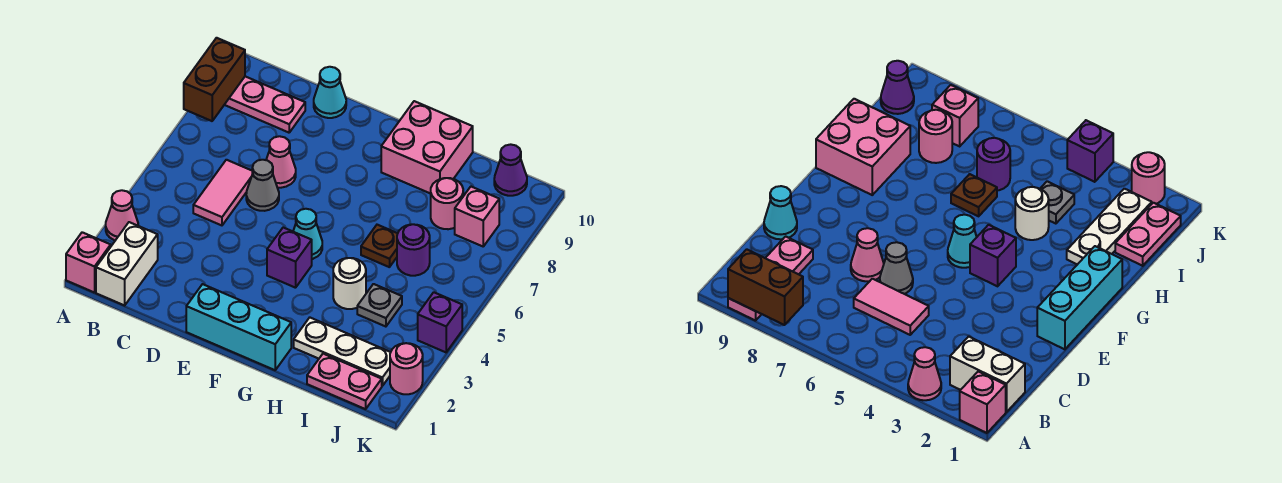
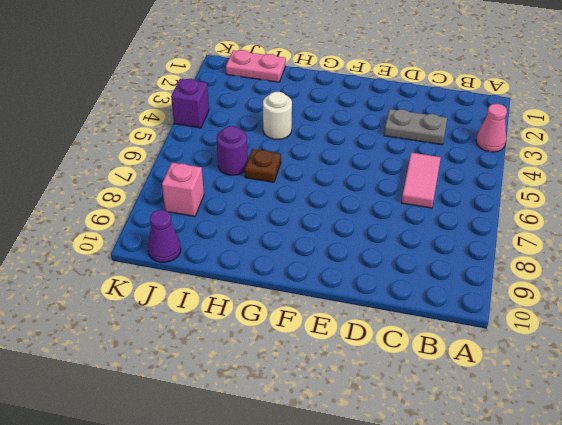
grey plate C3:D3 level 1 -> none
none -> pink brick A1 level 1
none -> pink plate A9:C9 level 1
none -> white brick B1:B2 level 1

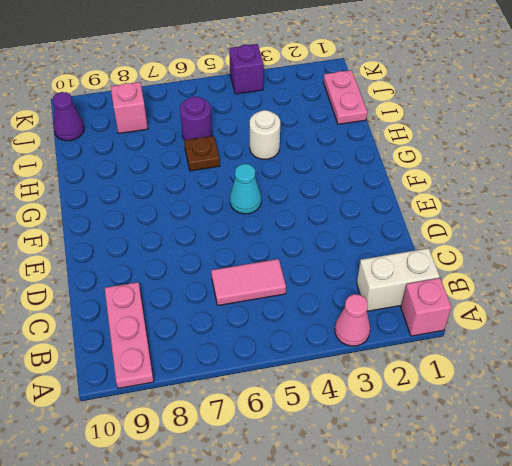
none -> grey cone D6 level 1
none -> pink cone D7 level 1
none -> cyan cone D10 level 1

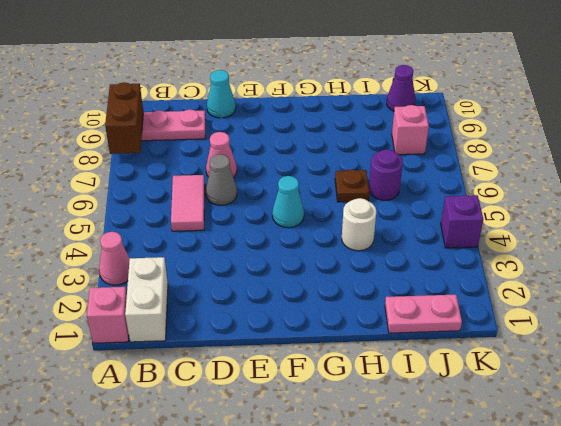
none -> cyan brick E1:G1 level 1
none -> purple brick F4 level 1
none -> pink brick G9:H10 level 1

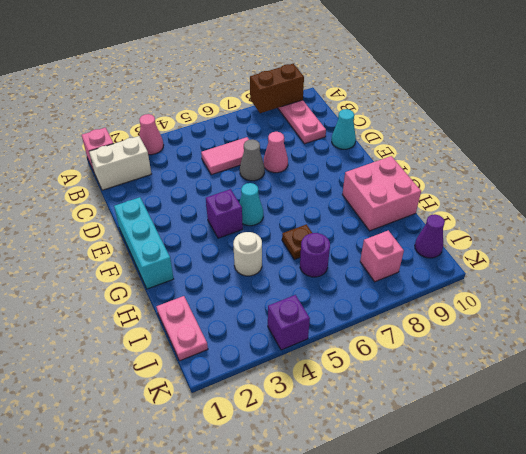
none -> white plate H2:J2 level 1
none -> grey plate I4 level 1
none -> pink round brick I8 level 1

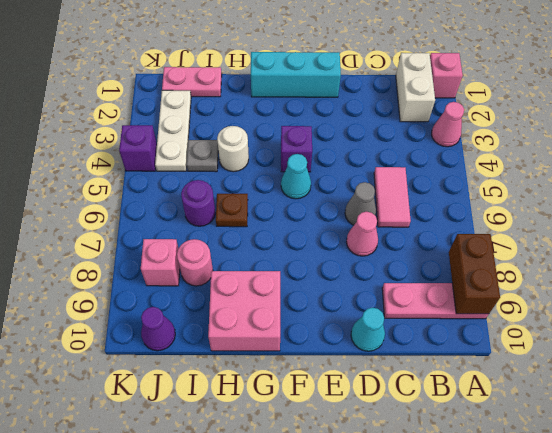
white plate J2:J4 level 1 -> white plate H2:J2 level 1
none -> pink round brick K2 level 1

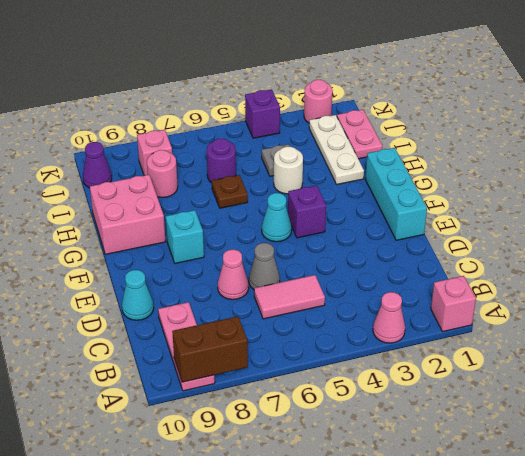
cyan brick F8 level 1 -> none
none -> white brick B1:B2 level 1

